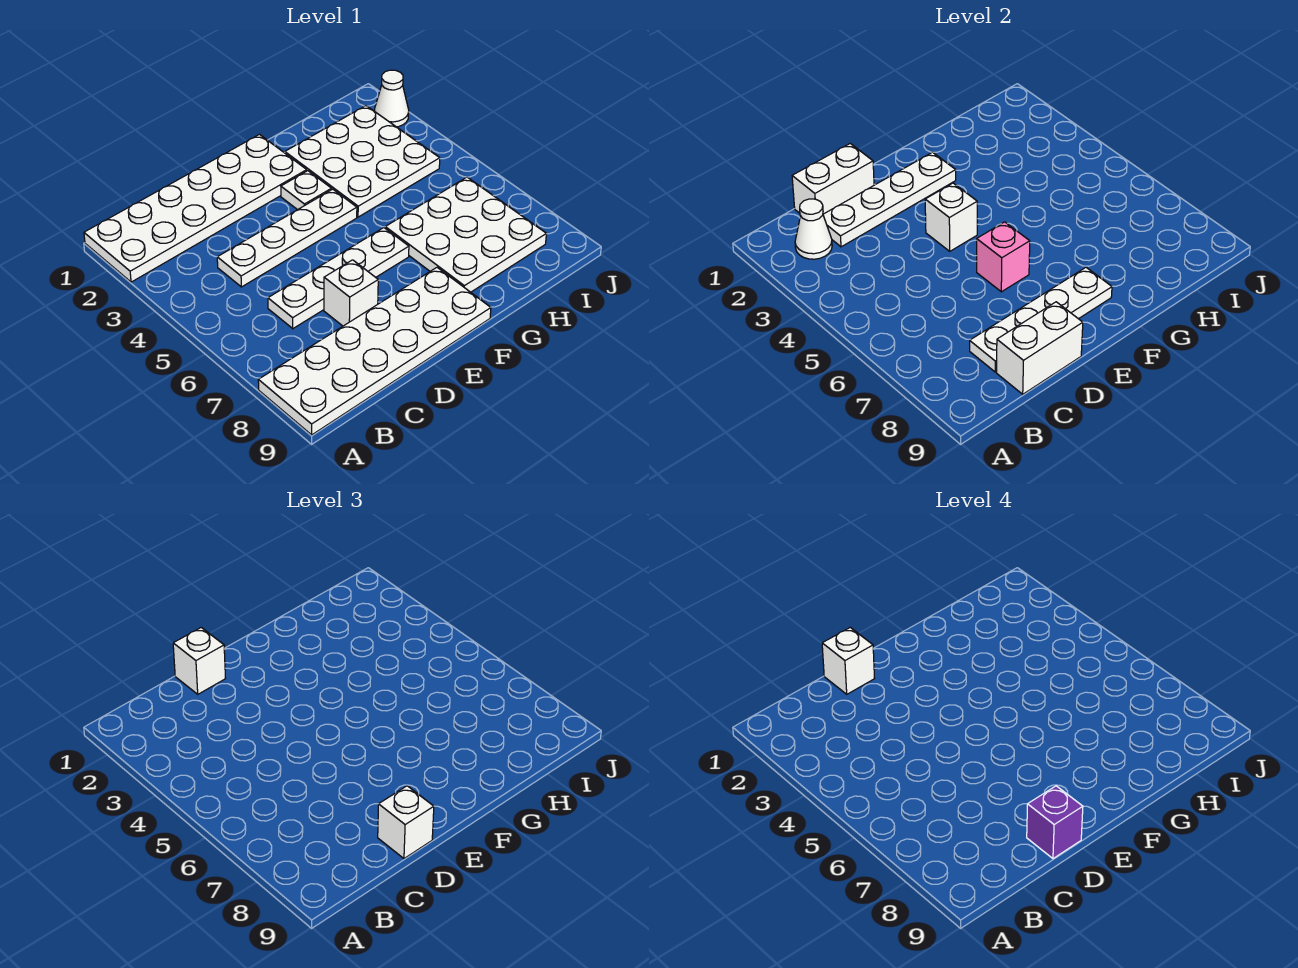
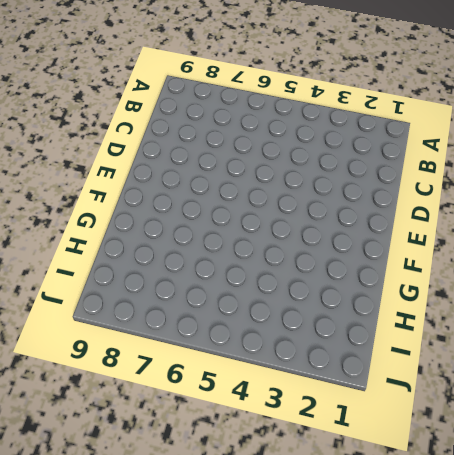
none -> white plate A1:F2 level 1
none -> white plate A8:F9 level 1
none -> white plate C4:F4 level 1

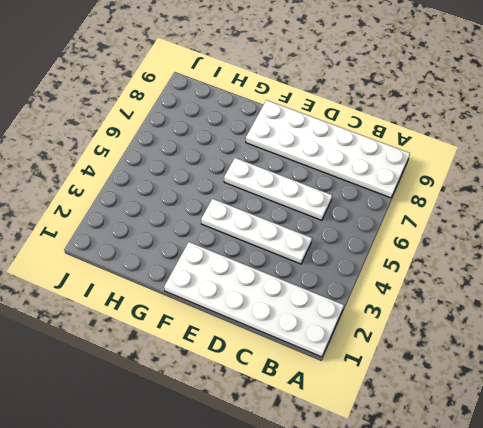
none -> white brick D7 level 1
none -> white plate F3 level 1
none -> white plate G2:I4 level 1

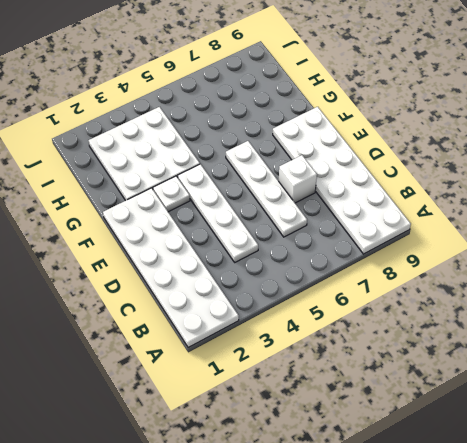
none -> white plate G6:I8 level 1
none -> white cone J2 level 1
none -> white cone B2 level 2

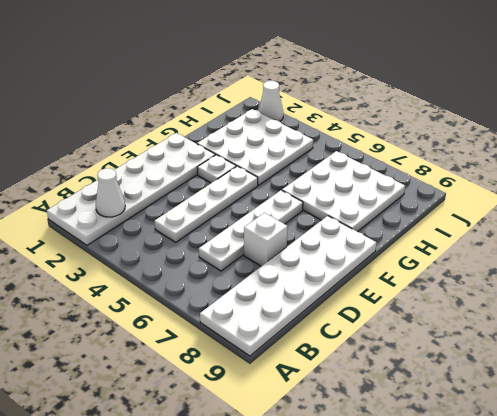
none -> white brick C1:D1 level 2
none -> white plate C2:F2 level 2
none -> white plate C8:F8 level 2

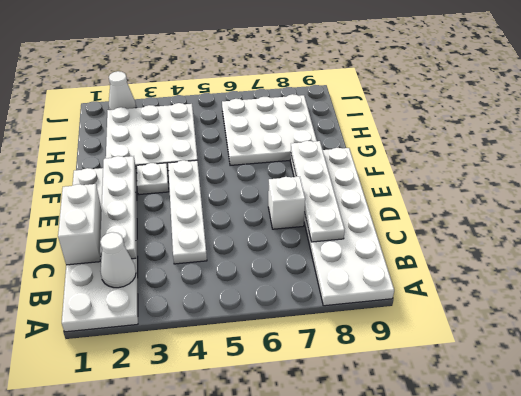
none -> white plate C6:F6 level 1
none -> white brick C9:D9 level 2
none -> white brick E4 level 2

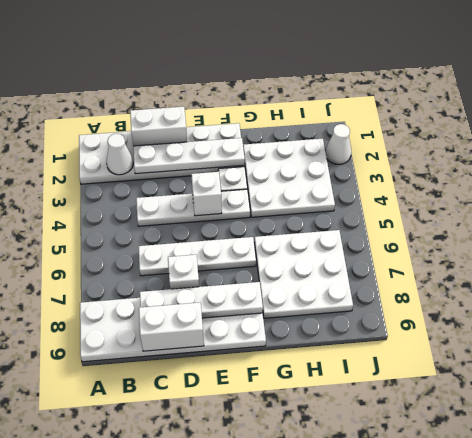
none -> pink brick E6 level 2
none -> white brick D1 level 3
none -> white brick D9 level 3

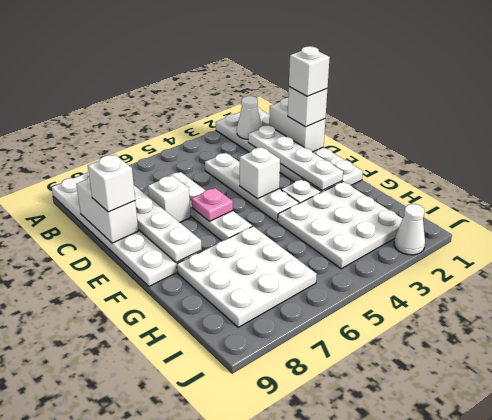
pink plate E6 level 2 -> pink brick E6 level 2
none -> purple brick D9 level 4

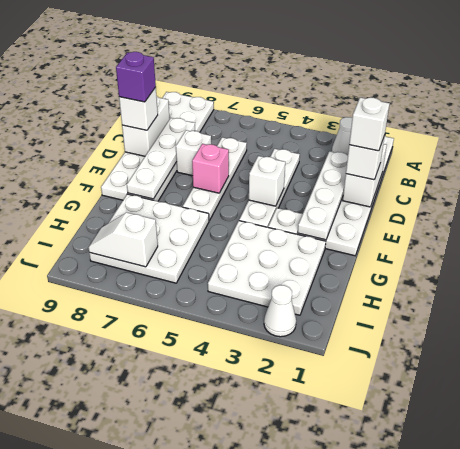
white slope I7:I8 level 2 top 7 -> none

